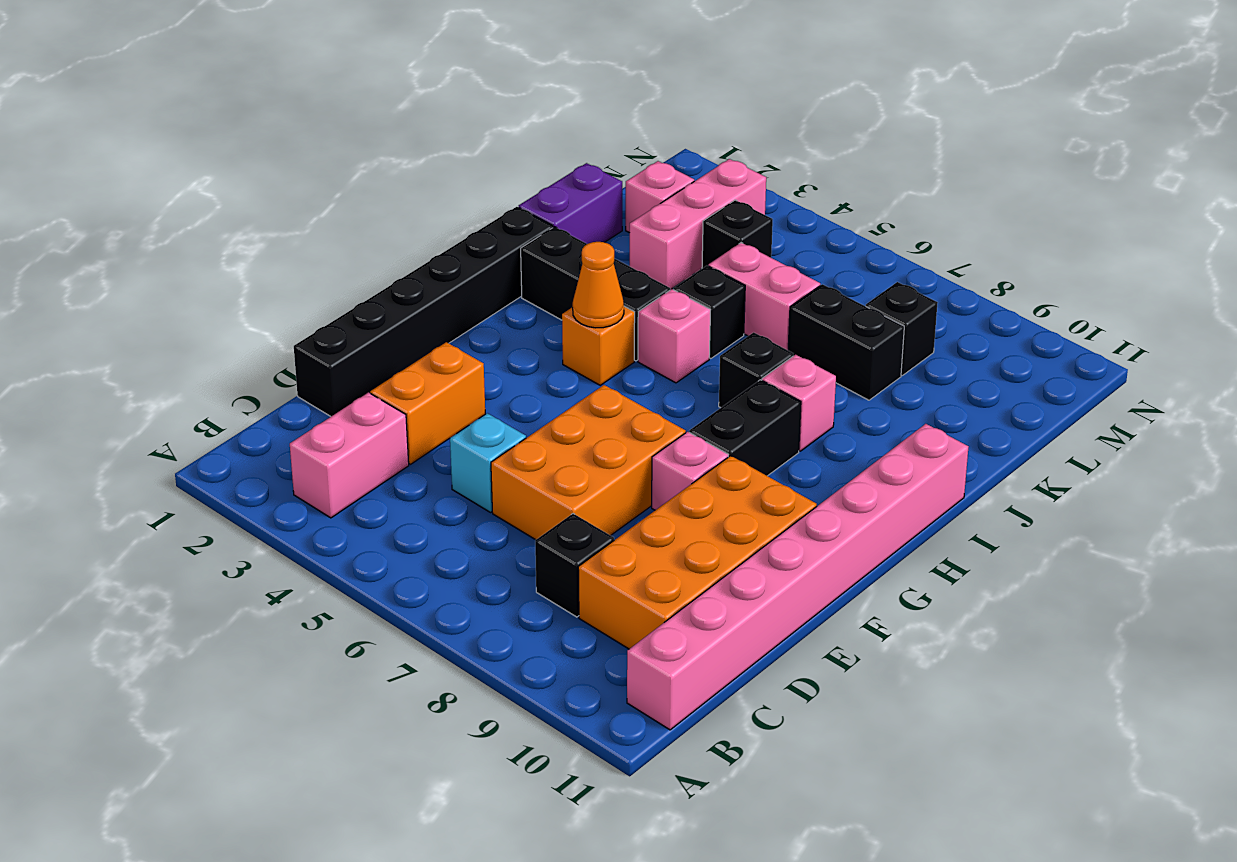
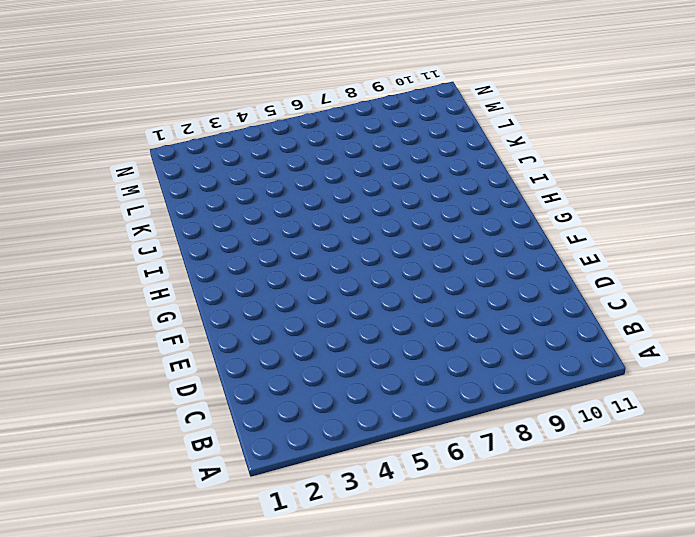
none -> pink brick B3:C3 level 1
none -> pink brick B11:I11 level 1
none -> black brick C8 level 1

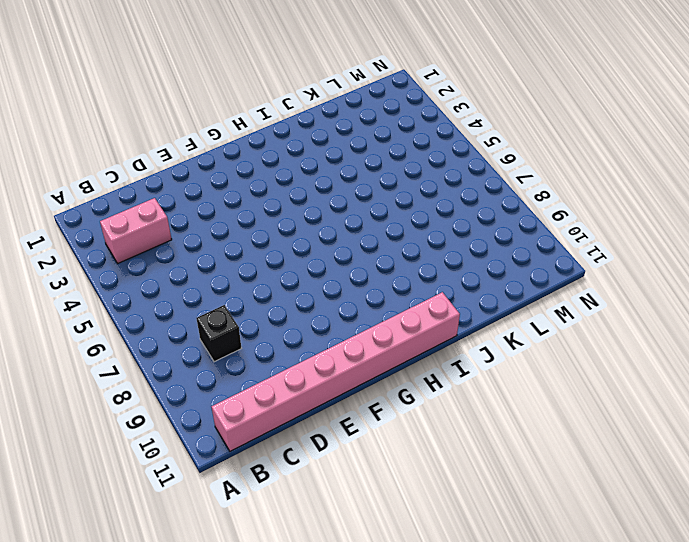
none -> orange brick C9:F10 level 1
none -> black brick D1:I1 level 1
none -> orange brick D3:E3 level 1

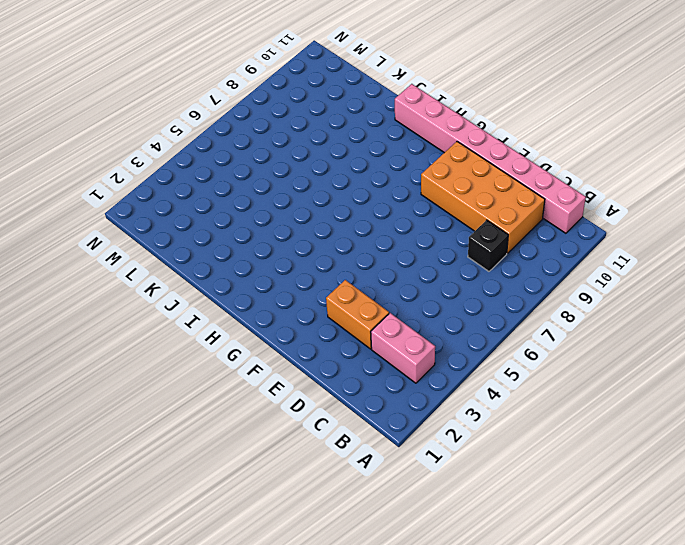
none -> black brick D1:I1 level 1
none -> cyan brick D5 level 1
none -> orange brick D6:F7 level 1

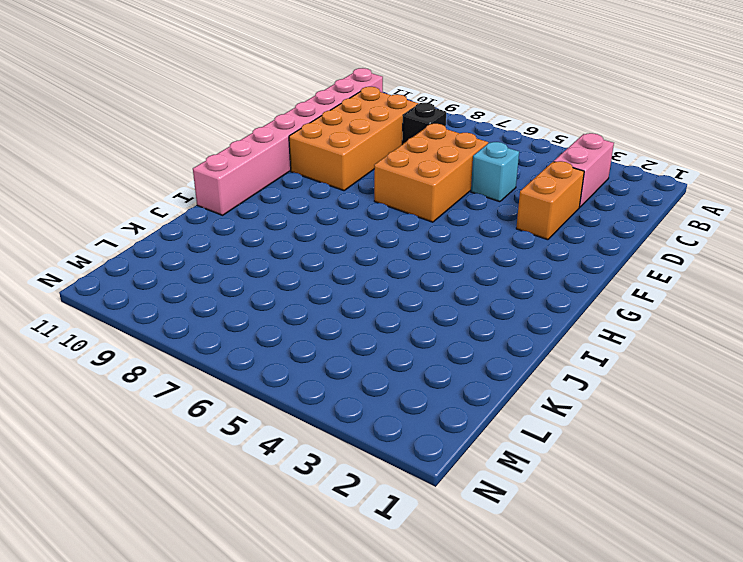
none -> black brick D1:I1 level 1
none -> pink brick F8 level 1
none -> black brick G8:H8 level 1

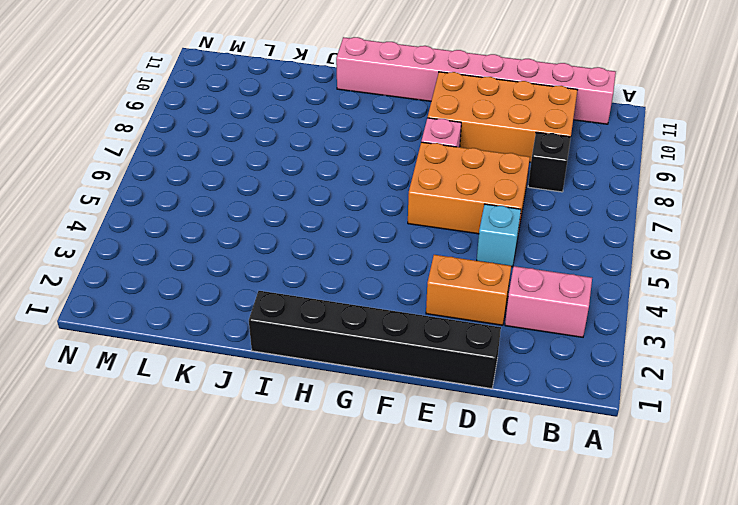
none -> black brick G8:H8 level 1
none -> orange brick H4 level 1
none -> black brick I2:I4 level 1

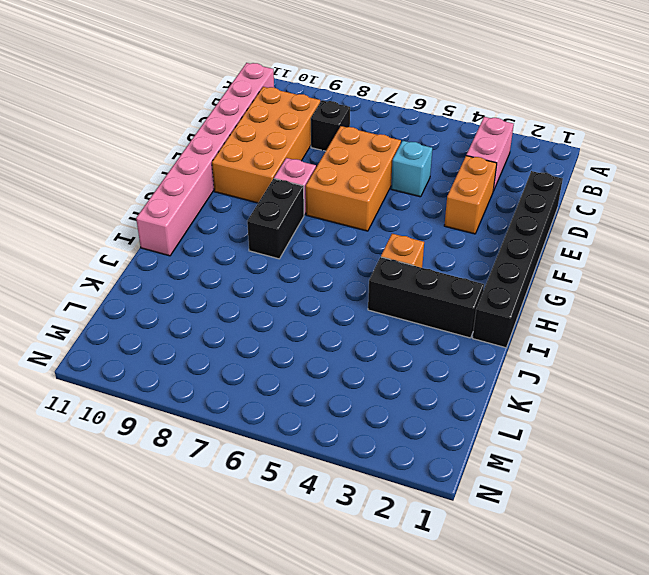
none -> pink brick I5 level 1
none -> black brick I7 level 1
none -> pink brick I8 level 1

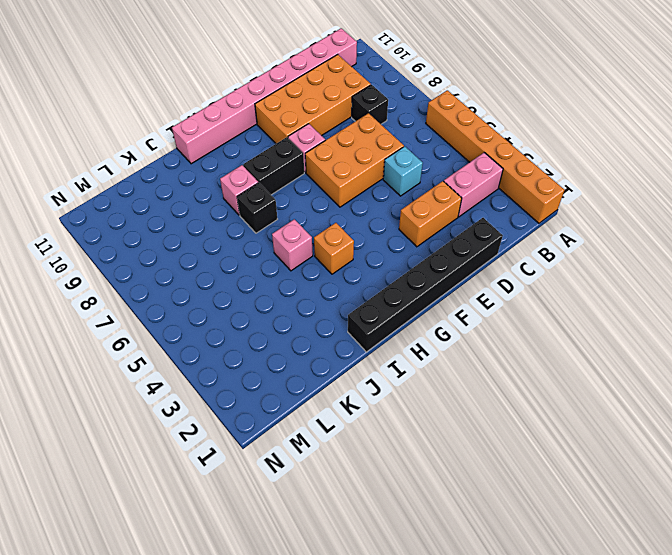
orange brick A1:A6 level 1 -> none
none -> black brick I2:I4 level 1
none -> purple brick J1:K1 level 1
none -> black brick J5 level 1

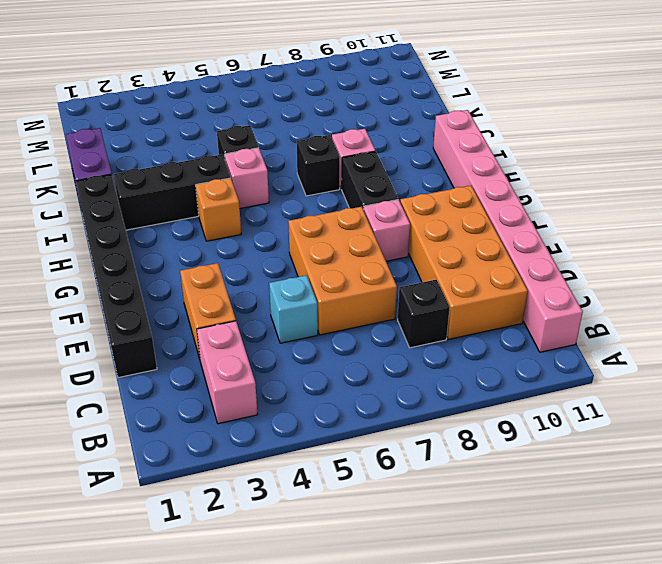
none -> pink brick K3:M3 level 1
none -> pink brick K5:K6 level 1
none -> black brick K7:K8 level 1

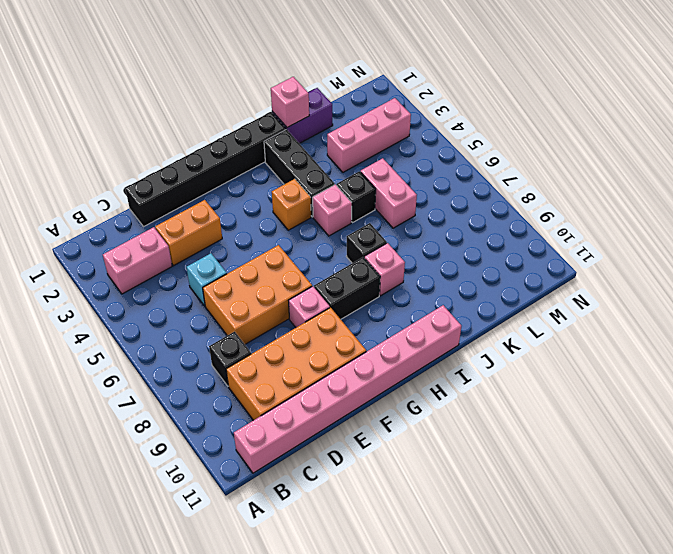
pink brick J1 level 2 -> pink brick L2 level 1
none -> black brick K7:K8 level 1
none -> black brick L4 level 1
none -> black brick L8 level 1

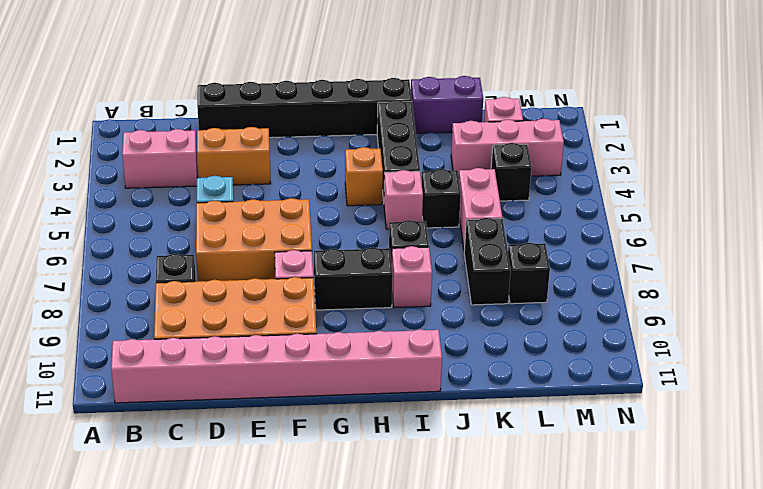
none -> orange cone H4 level 2

